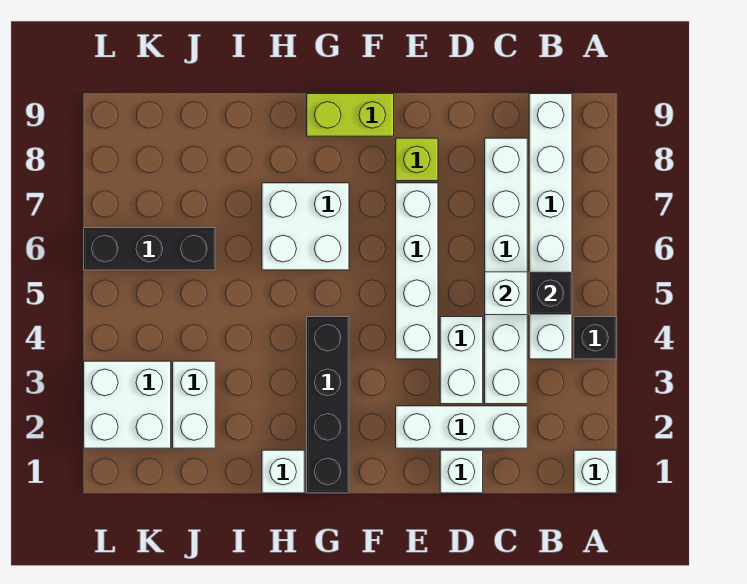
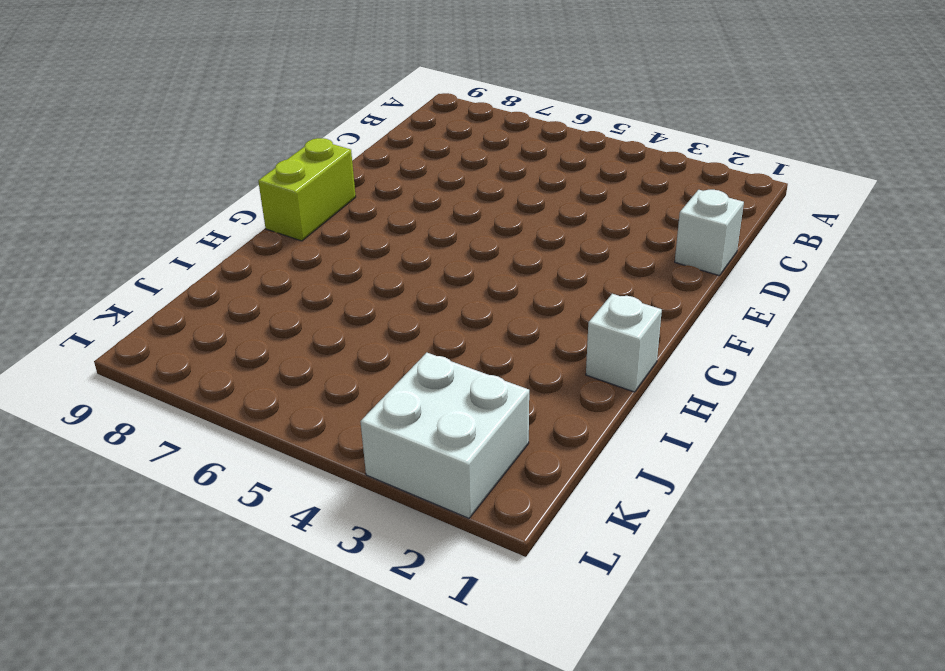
none -> white brick A1 level 1
none -> black brick A4 level 1
none -> white brick B4:B9 level 1

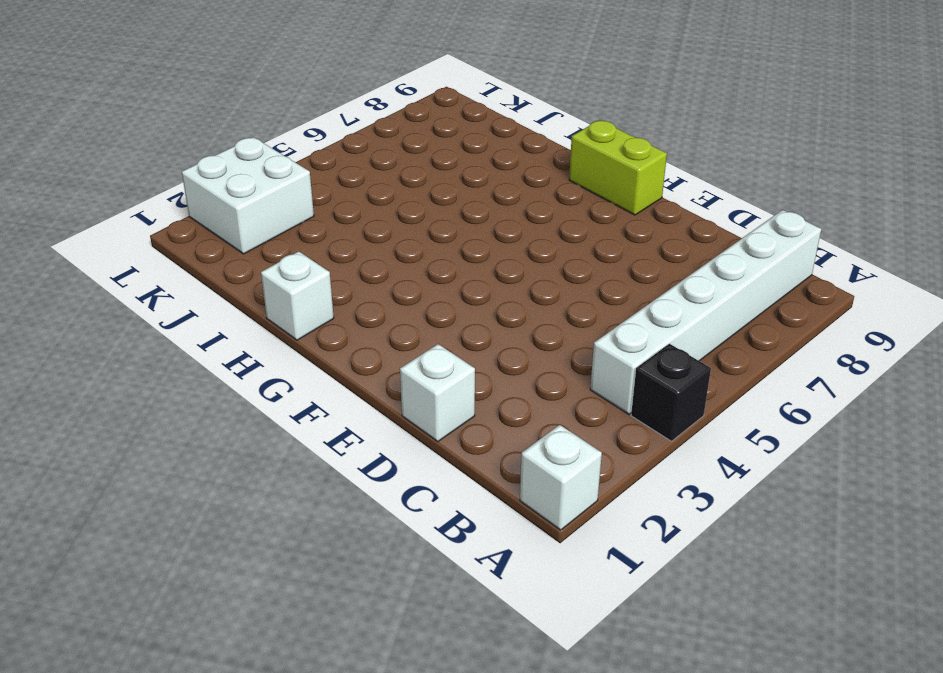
none -> white brick C2:E2 level 1
none -> white brick C3:C8 level 1
none -> white brick D3:D4 level 1

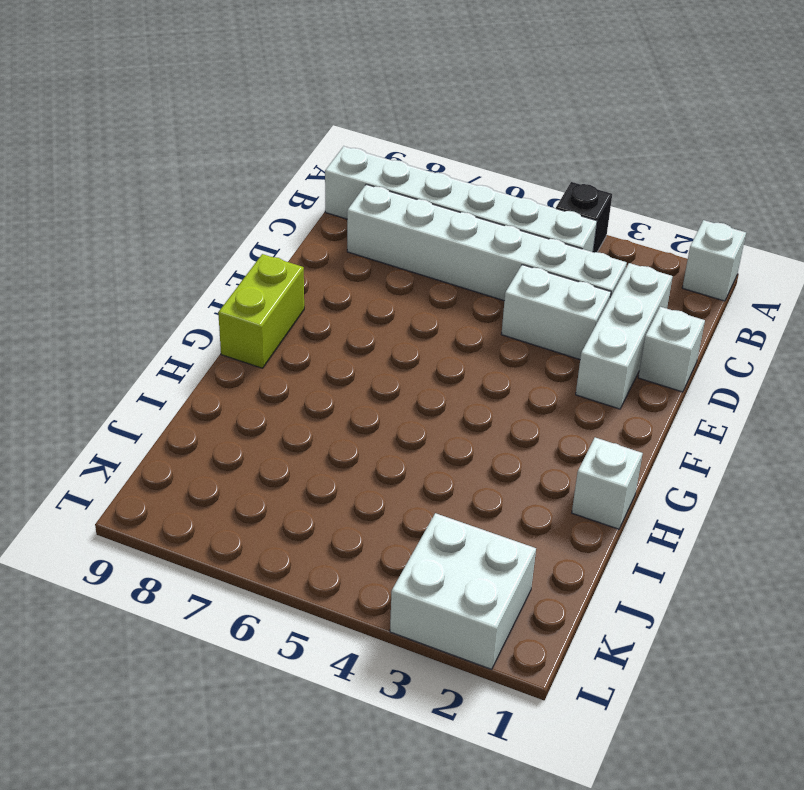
none -> white brick E4:E7 level 1
none -> lime brick E8 level 1
none -> black brick G1:G4 level 1

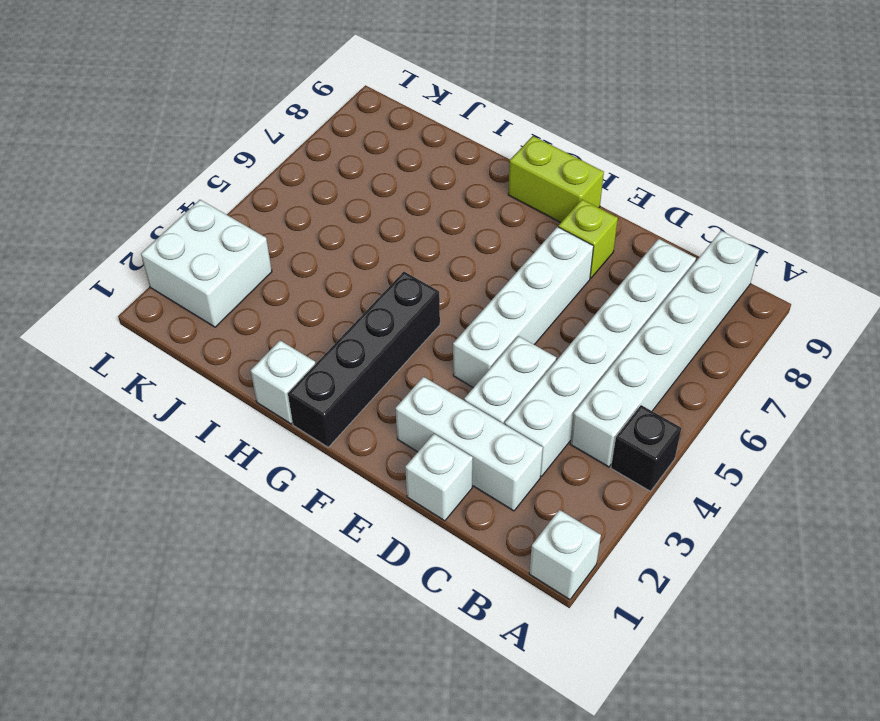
none -> white brick G6:H7 level 1
none -> white brick J2:J3 level 1
none -> black brick J6:L6 level 1

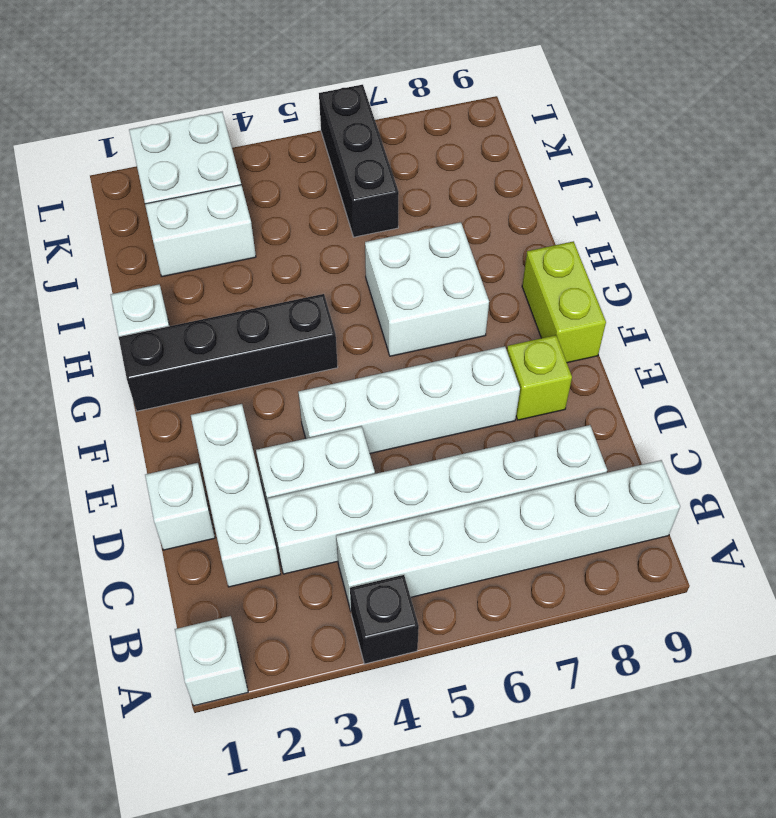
none -> black brick B5 level 2
none -> white brick C5 level 2

